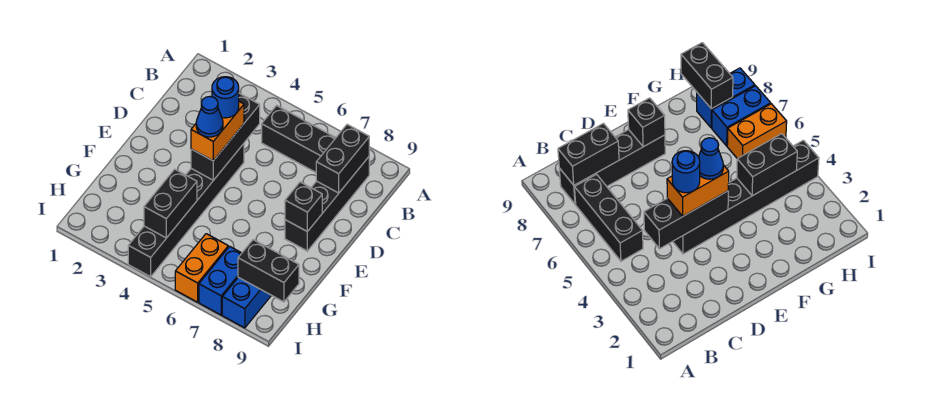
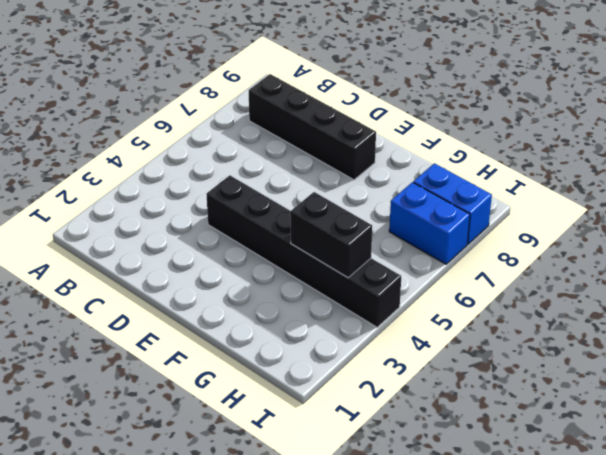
none -> black brick B5:B7 level 1
none -> orange brick H6:I6 level 1
none -> black brick B8:C8 level 2

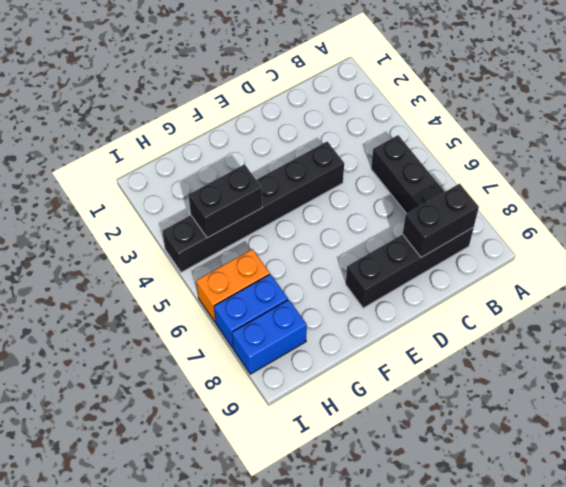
none -> black brick C4:E4 level 2
none -> black brick E8 level 2
none -> black brick H8:H9 level 2

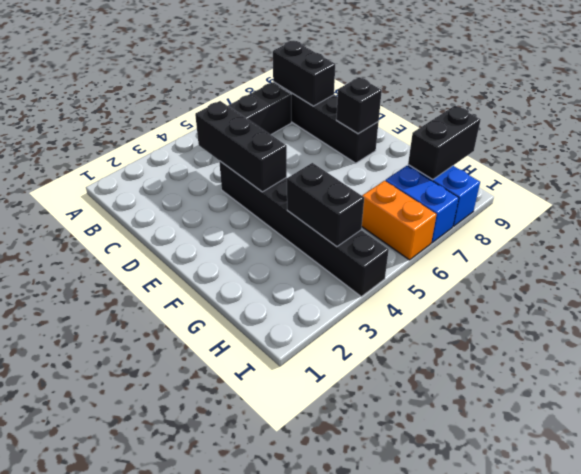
none -> orange brick D4:E4 level 3
none -> blue round brick D4 level 4
none -> blue cone E4 level 4

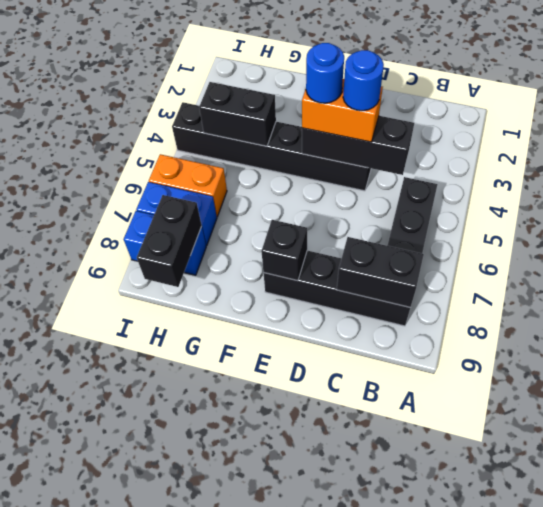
blue round brick E4 level 4 -> blue cone E4 level 4

